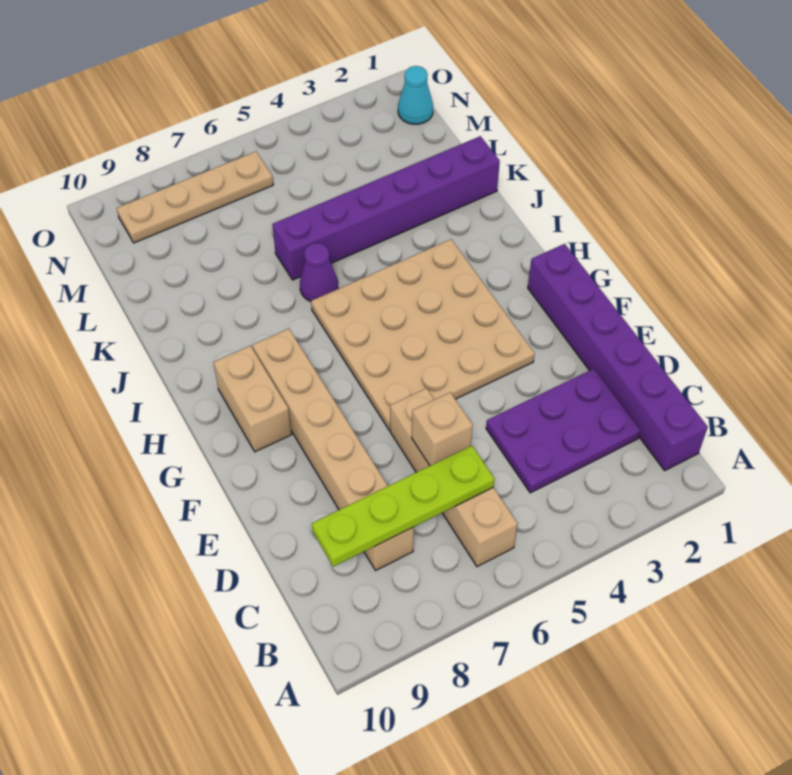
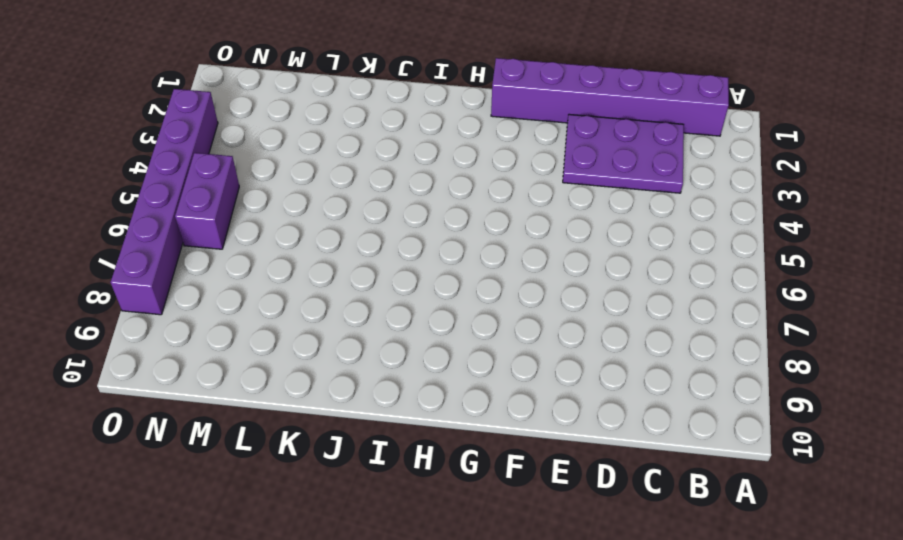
purple plate C2:E3 level 1 -> purple plate C2:D4 level 1
purple brick N5:N6 level 1 -> tan plate N6:N9 level 1
purple brick O3:O8 level 1 -> purple brick K1:K6 level 1
none -> tan brick B6:E6 level 1
none -> tan brick C8:H8 level 1
none -> tan plate F3:I6 level 1

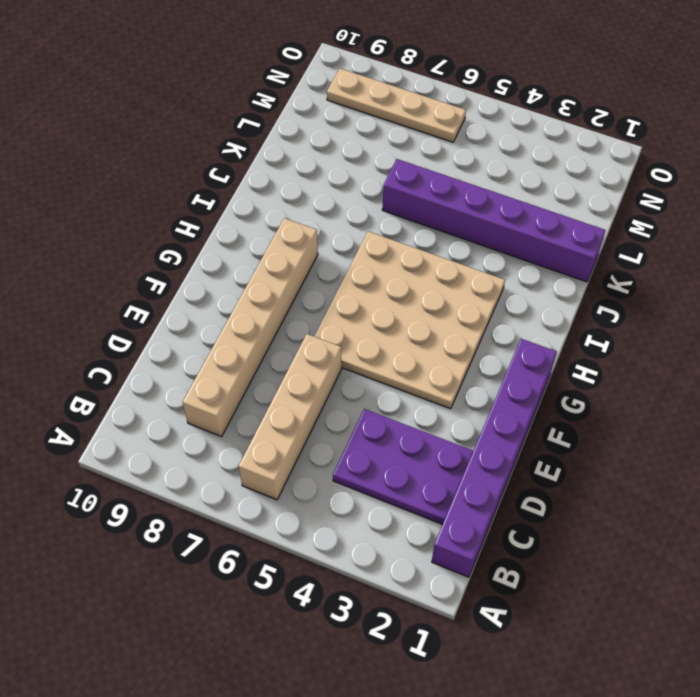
none -> tan brick G9:H9 level 1
none -> purple cone J6 level 1
none -> cyan cone N1 level 1

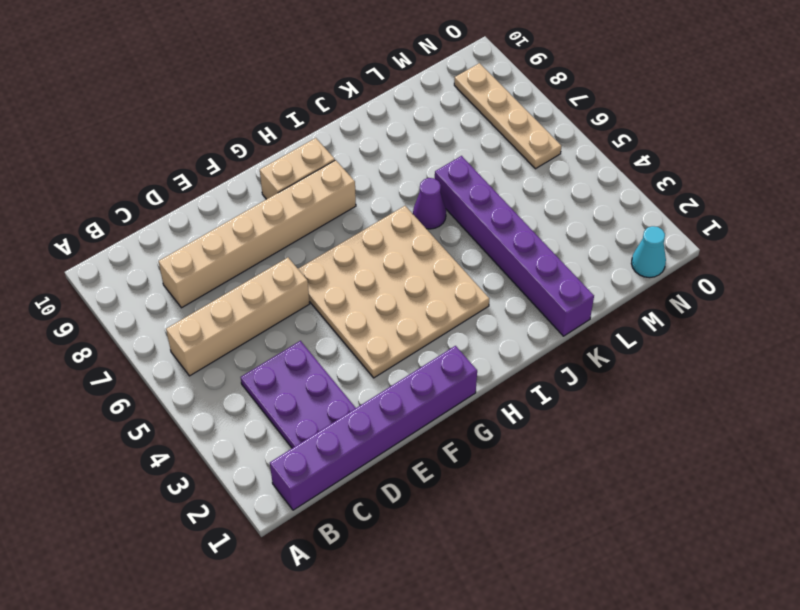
none -> lime plate C6:C9 level 2
none -> tan brick D6 level 2

